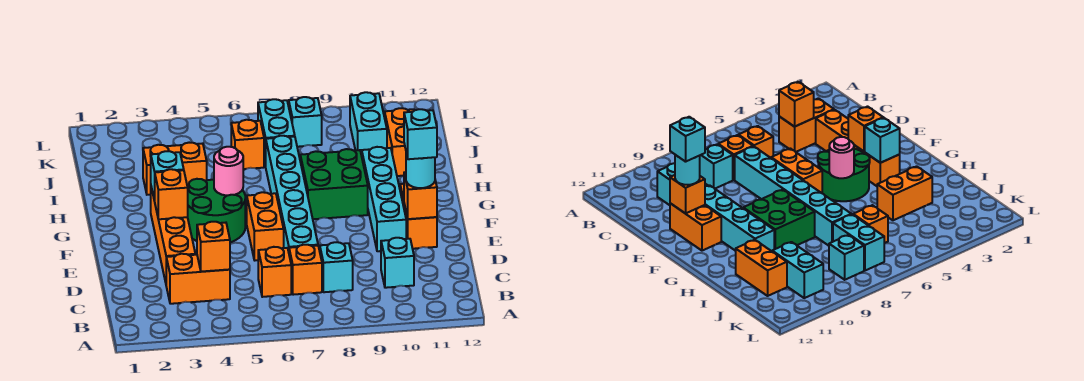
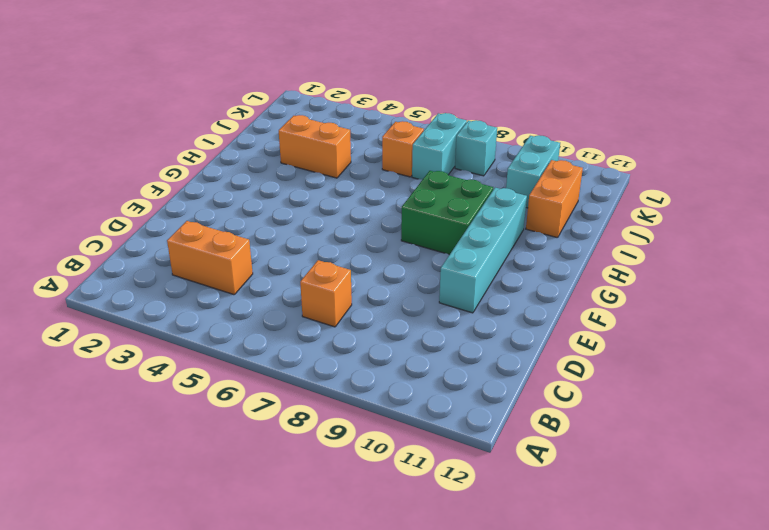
none -> orange brick C6 level 1
none -> cyan brick C8 level 1
none -> cyan brick C10 level 1

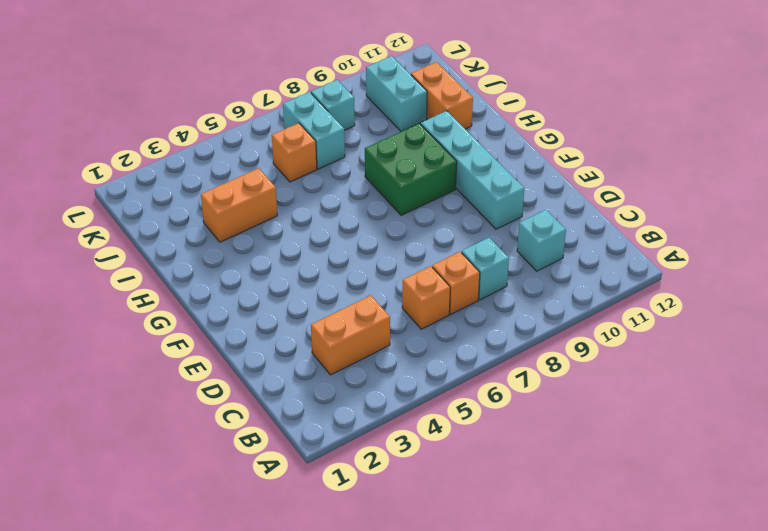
none -> orange brick D3:G3 level 1
none -> cyan brick D7:I7 level 1
none -> orange brick E6:F6 level 1

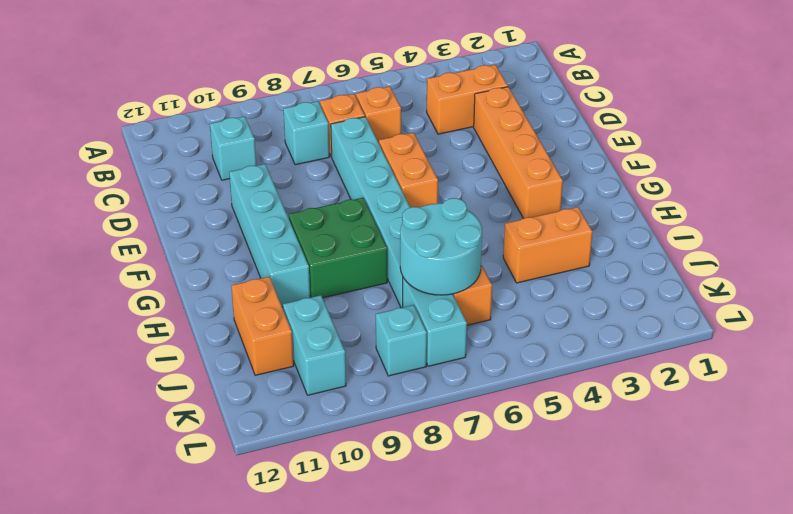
cyan round brick I6:J7 level 2 -> none
none -> orange brick E11:F11 level 1
none -> green round brick F4:G5 level 1
none -> orange brick C4 level 2

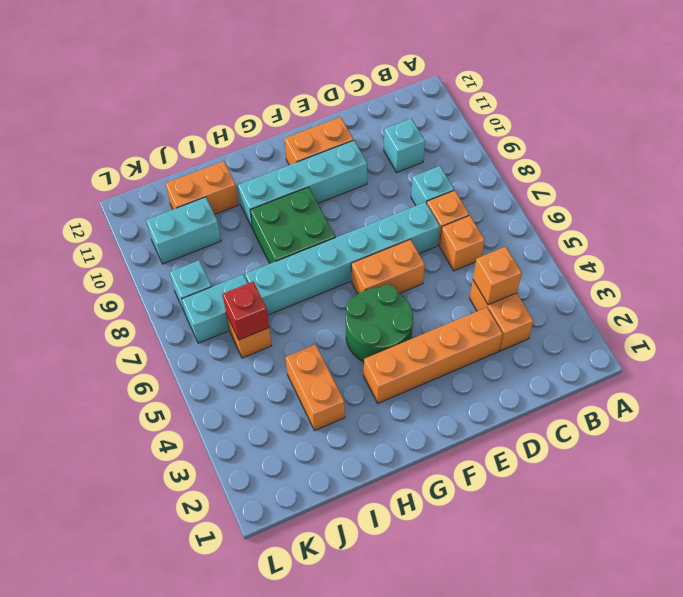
red brick J6 level 2 -> none
none -> orange brick E11 level 2
none -> orange brick F3 level 2
none -> cyan brick G3 level 2

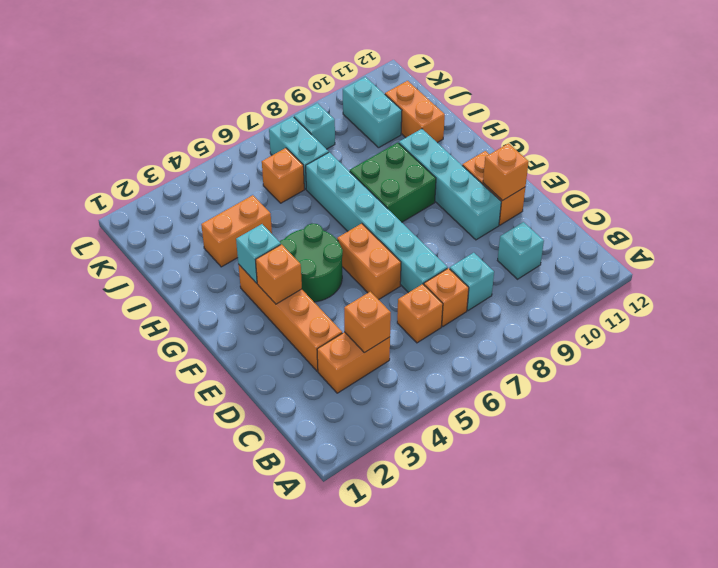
none -> pink round brick G5 level 2
none -> cyan round brick E11 level 3
none -> cyan brick E11 level 4

